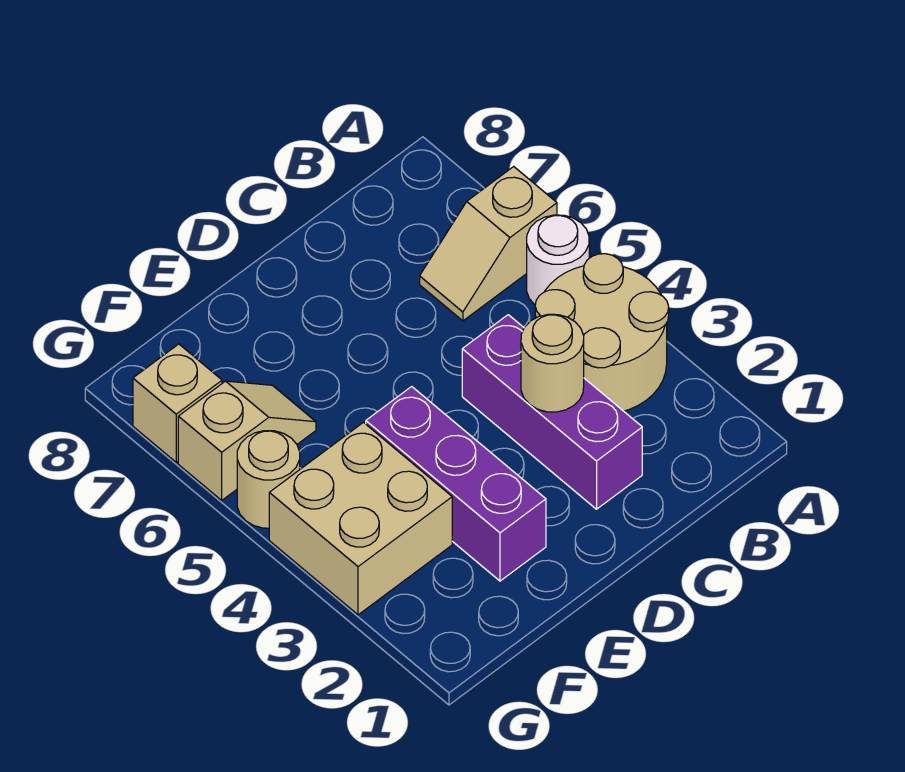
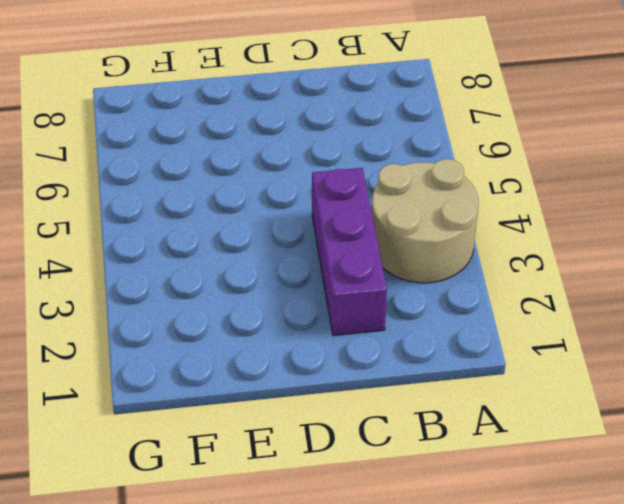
none -> white round brick A5 level 1
none -> tan slope A6:B6 level 1 top A

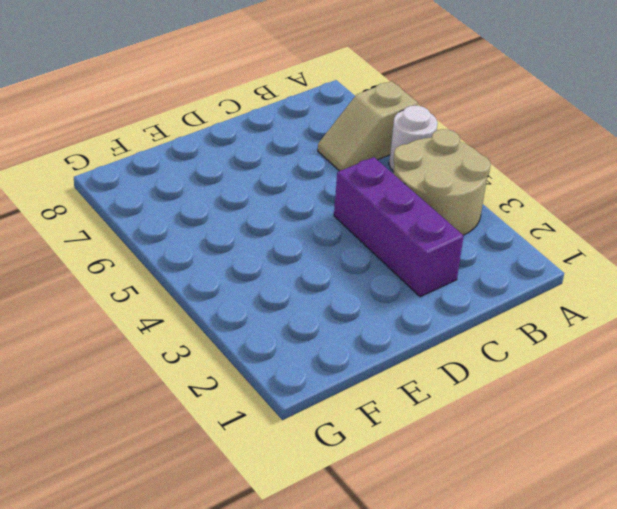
none -> purple brick E2:E4 level 1
none -> tan brick F3:G4 level 1

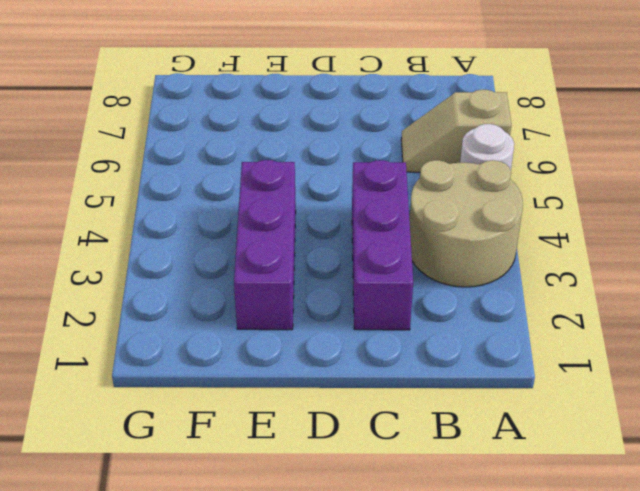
none -> tan brick F3:G4 level 1
none -> tan slope F6:G6 level 1 top G

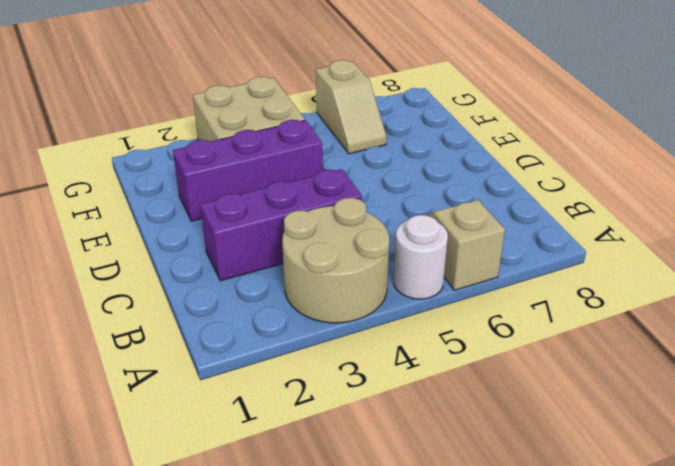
none -> tan round brick G5 level 1
none -> tan brick G7 level 1

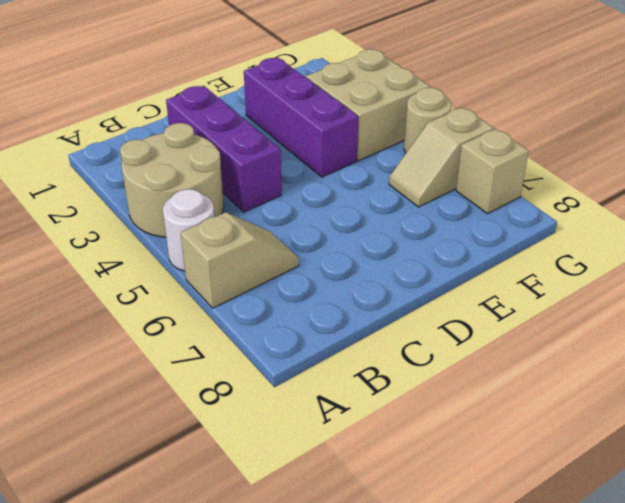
none -> tan round brick C3 level 2

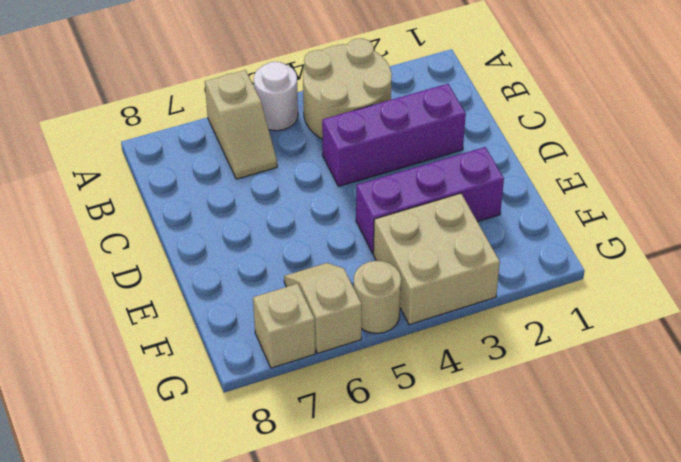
none -> tan round brick C3 level 2

